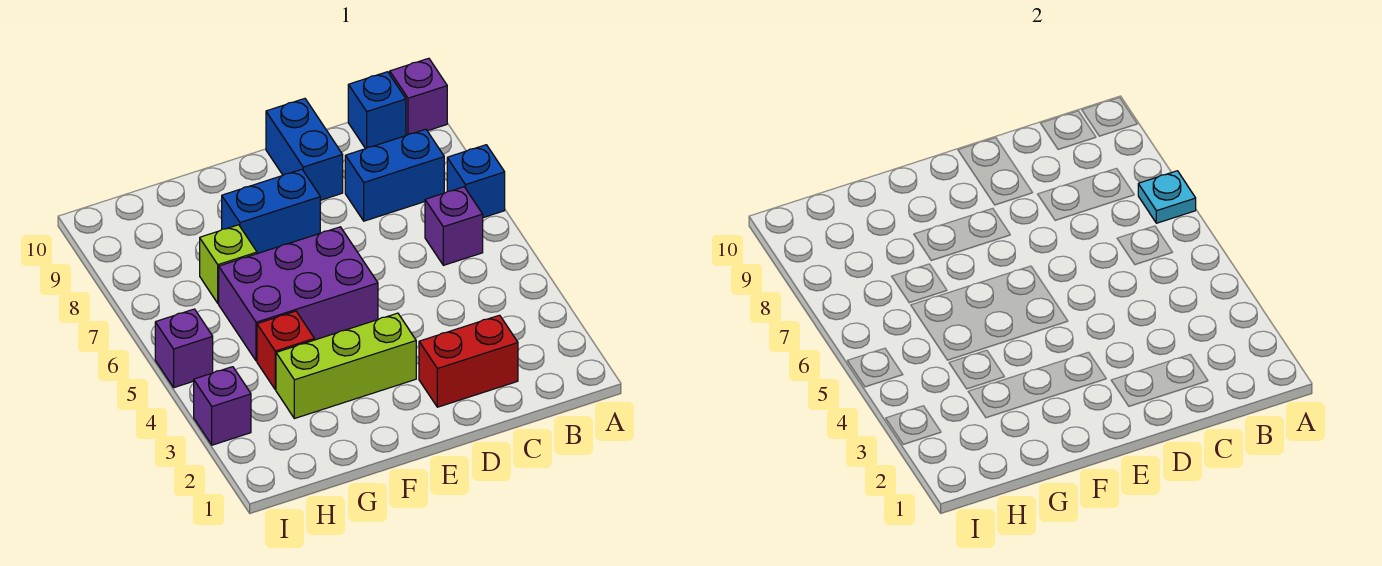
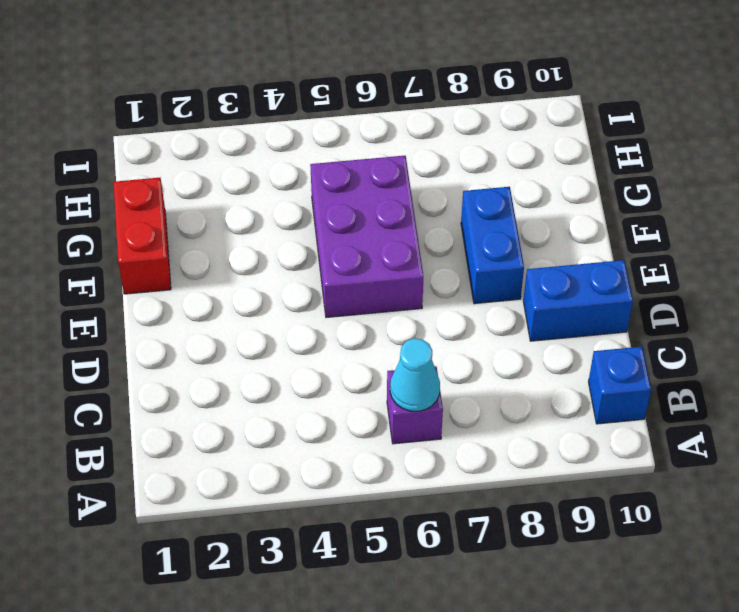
cyan cone B6 level 2 -> none
red brick F1:G1 level 1 -> red brick C2:D2 level 1
none -> blue brick A7 level 1
none -> purple brick A10 level 1
none -> blue brick B8:C8 level 1

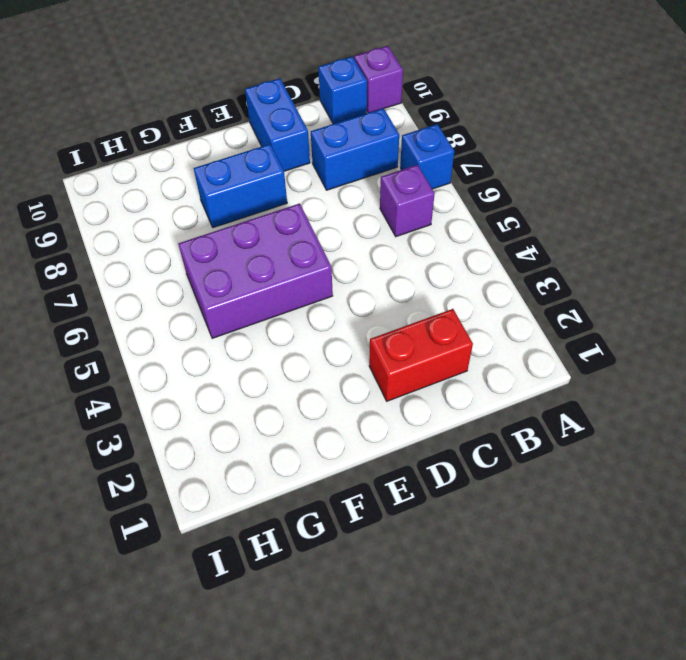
none -> lime brick E3:G3 level 1
none -> red brick G4 level 1
none -> lime brick G7 level 1

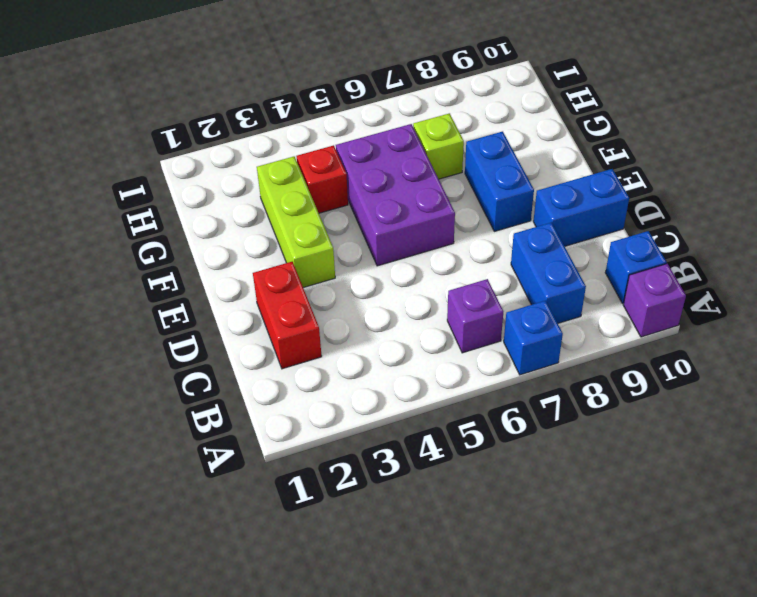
none -> purple brick I3 level 1
none -> purple brick I5 level 1
none -> cyan plate A7 level 2

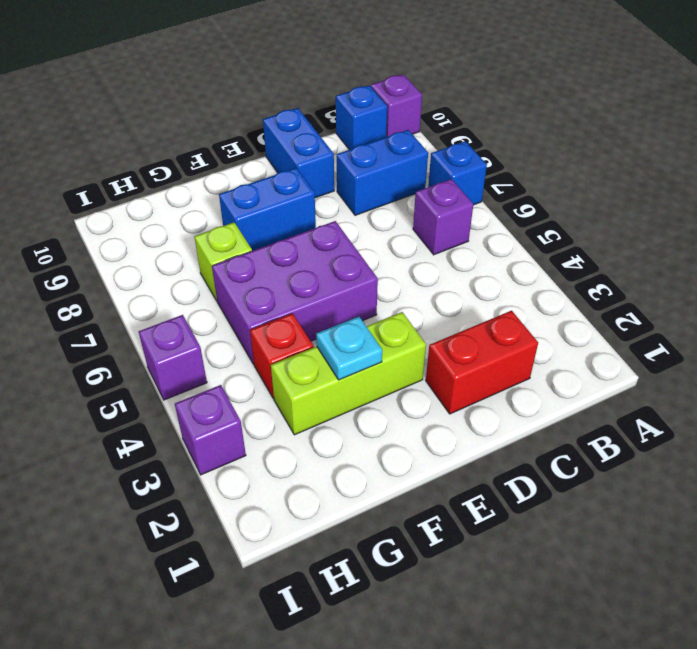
cyan plate F3 level 2 -> cyan plate A7 level 2

